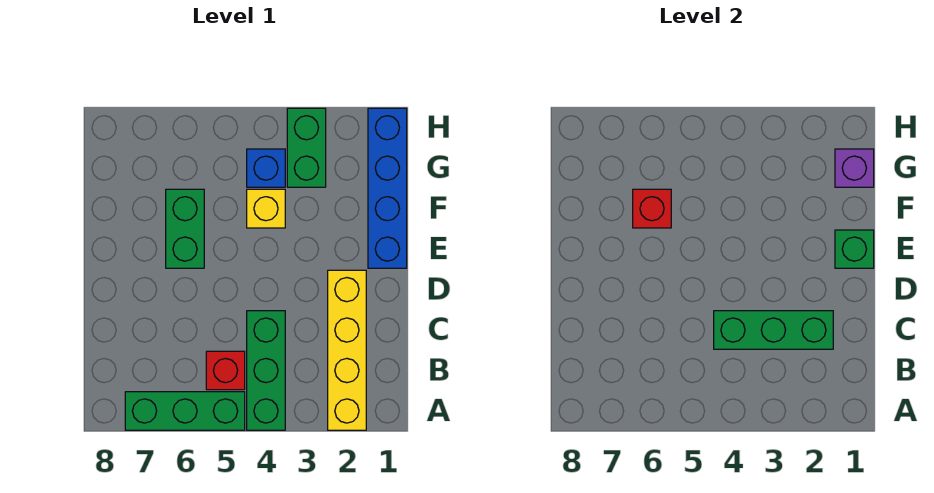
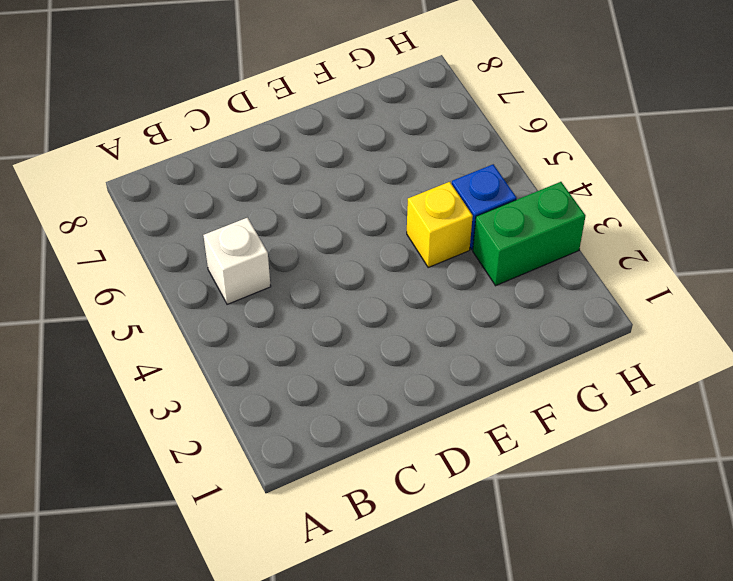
white brick B5 level 1 -> red brick B5 level 1
none -> yellow brick A2:D2 level 1
none -> green brick A4:C4 level 1
none -> green brick A5:A7 level 1

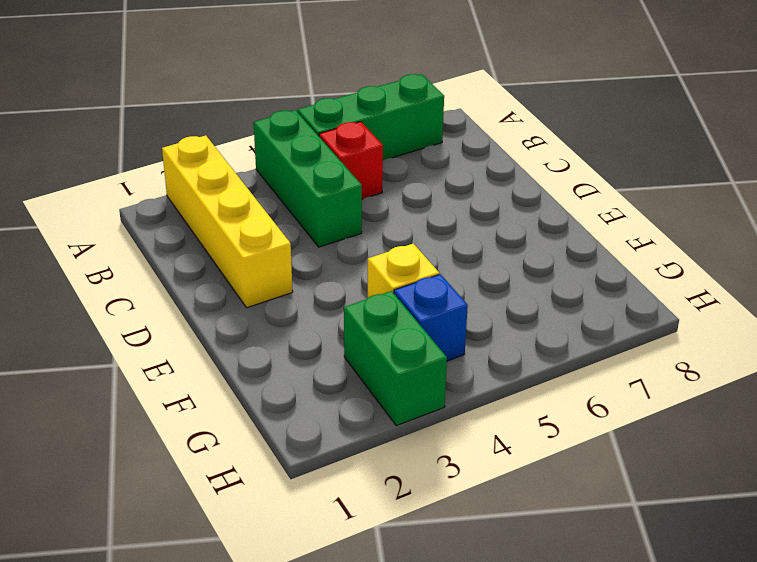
none -> blue brick E1:H1 level 1
none -> green brick E6:F6 level 1
none -> green brick C2:C4 level 2

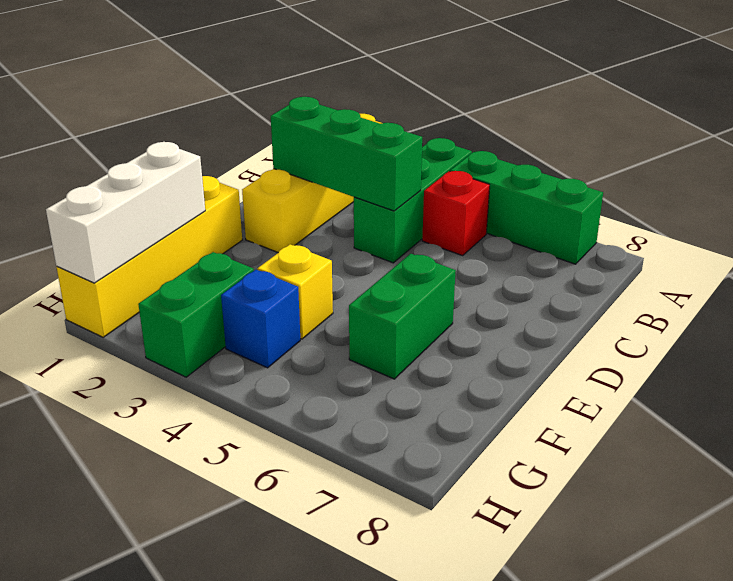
yellow brick E1:H1 level 1 -> blue brick E1:H1 level 1
white brick F1:H1 level 2 -> purple brick G1 level 2
none -> green brick E1 level 2
none -> red brick F6 level 2

